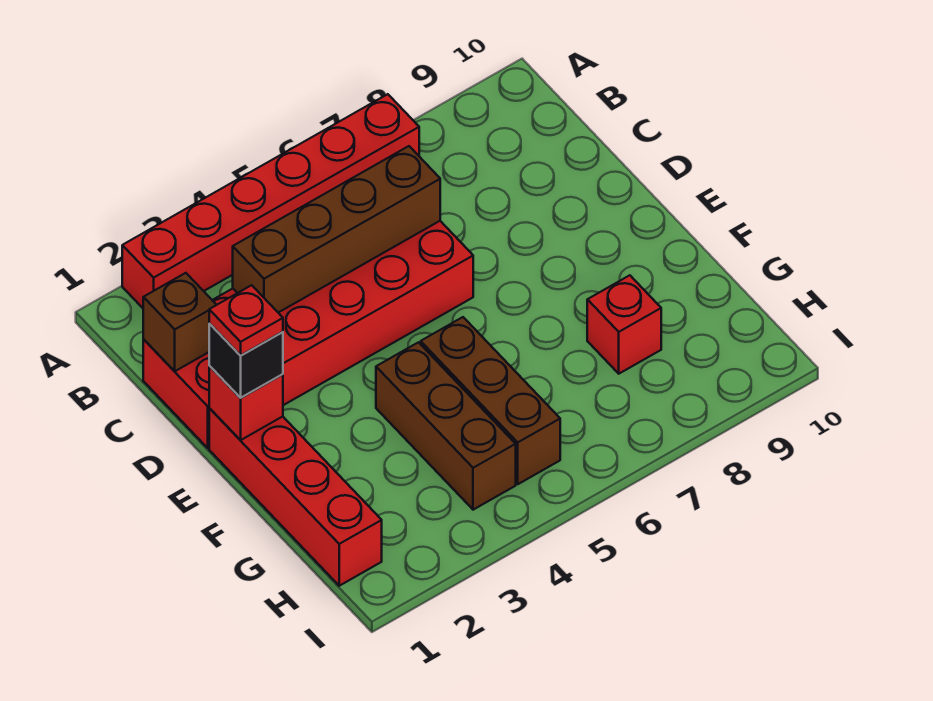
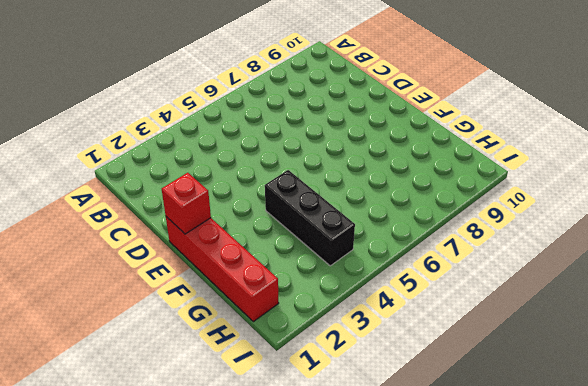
black brick F4:H4 level 1 -> brown brick F4:H4 level 1
none -> red brick A2:A7 level 1
none -> red brick C1:D6 level 1

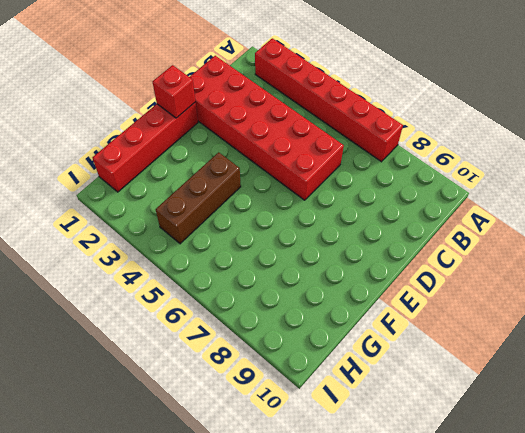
none -> brown brick F5:H5 level 1
none -> red brick G8 level 1

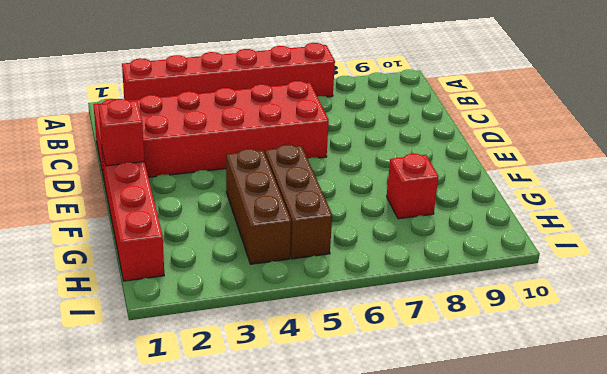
none -> brown brick C1 level 2
none -> brown brick C3:C6 level 2

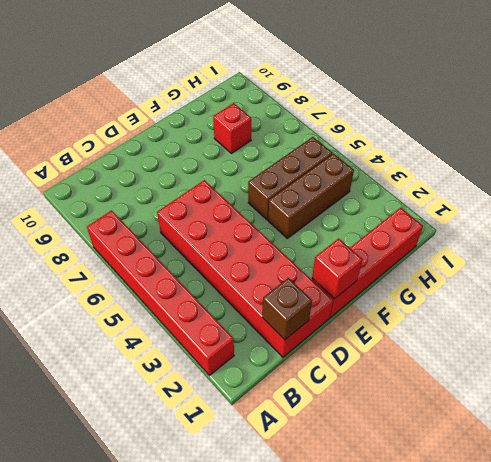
none -> brown brick C3:C6 level 2
none -> black brick E1 level 3

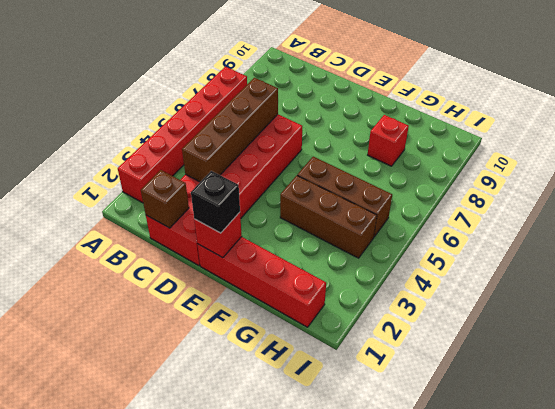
none -> red plate E1 level 4

